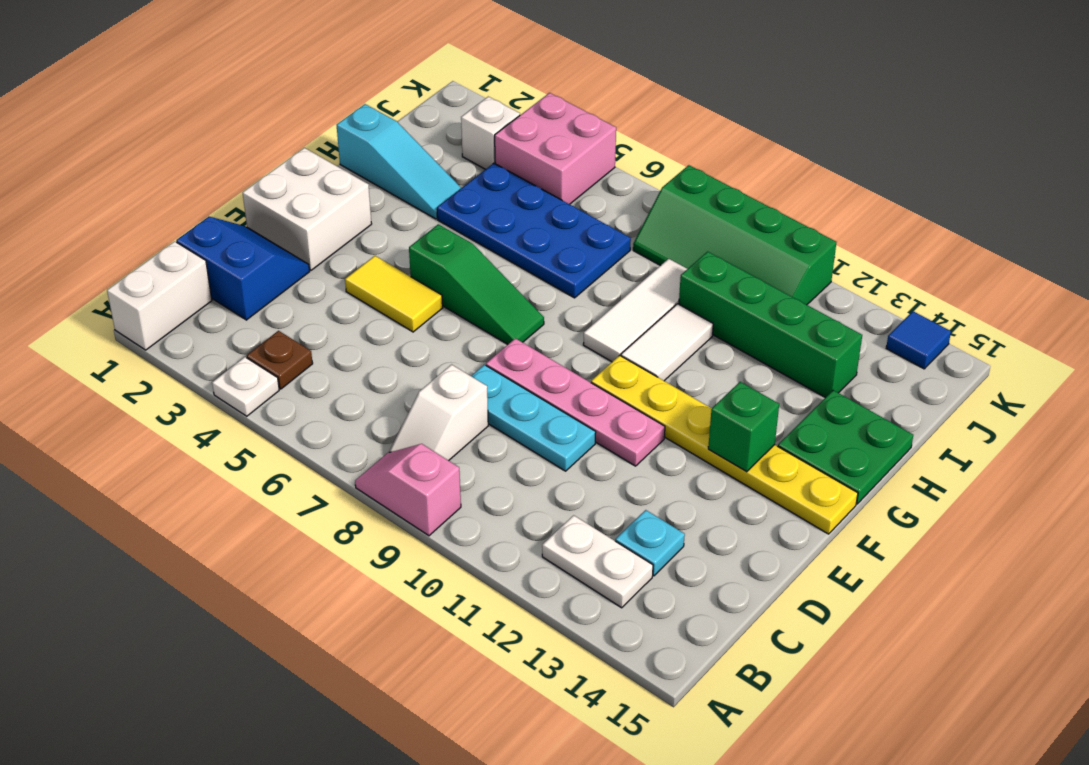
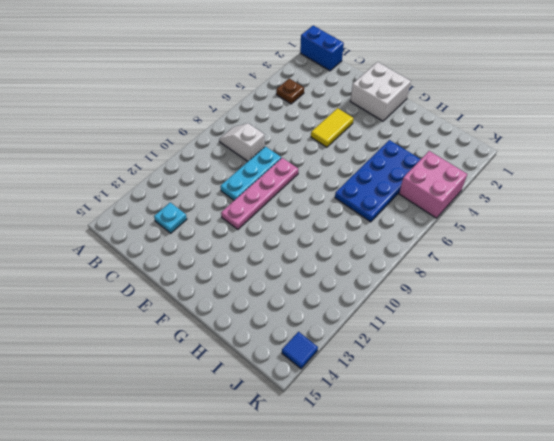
blue brick A1:B1 level 1 -> white brick A1:B1 level 1
none -> white plate A4 level 1
none -> pink slope A8:A9 level 1 top 9
none -> white plate B12:B13 level 1

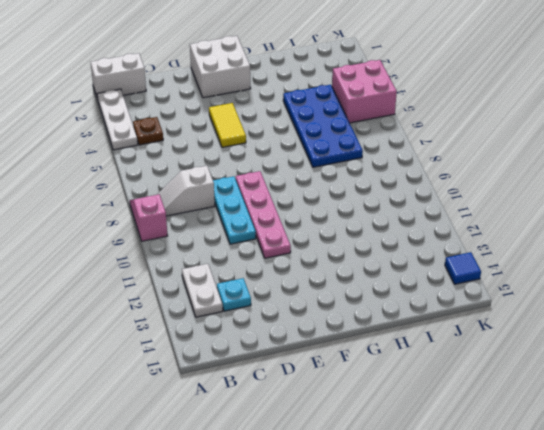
white plate A2:A4 level 1 -> white plate A4 level 1
none -> blue slope C1:D2 level 1 top C
none -> green slope F5:F7 level 1 top 5
none -> yellow plate F10:F15 level 1

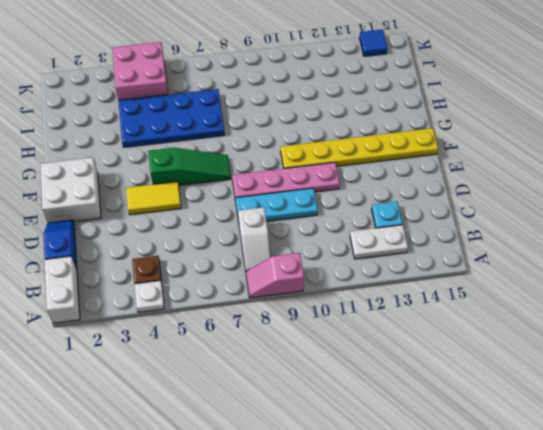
blue slope C1:D1 level 1 top C -> blue slope C1:D2 level 1 top C
none -> white tile G9:I9 level 1
none -> white tile G10:H10 level 1
none -> green plate G14:H15 level 1

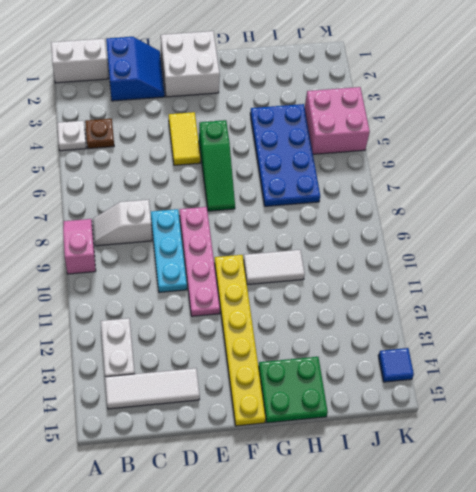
white tile B14:D14 level 1 -> white tile G9:I9 level 1
none -> cyan plate C13 level 1
none -> cyan slope H1:H3 level 1 top 1
none -> green brick I10:I13 level 1

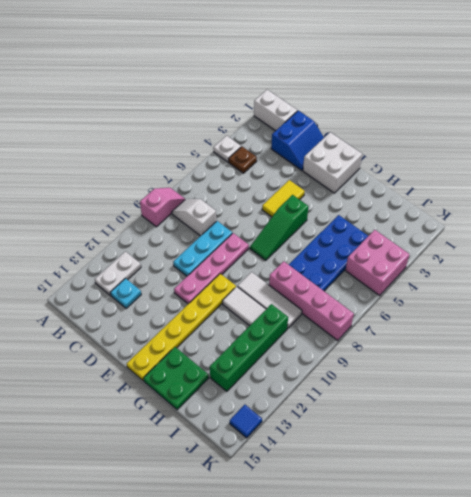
pink brick H8:K8 level 1 -> green slope J8:K11 level 1 top K
none -> cyan slope H1:H3 level 1 top 1
none -> white brick J3 level 1
none -> green brick F13 level 2

